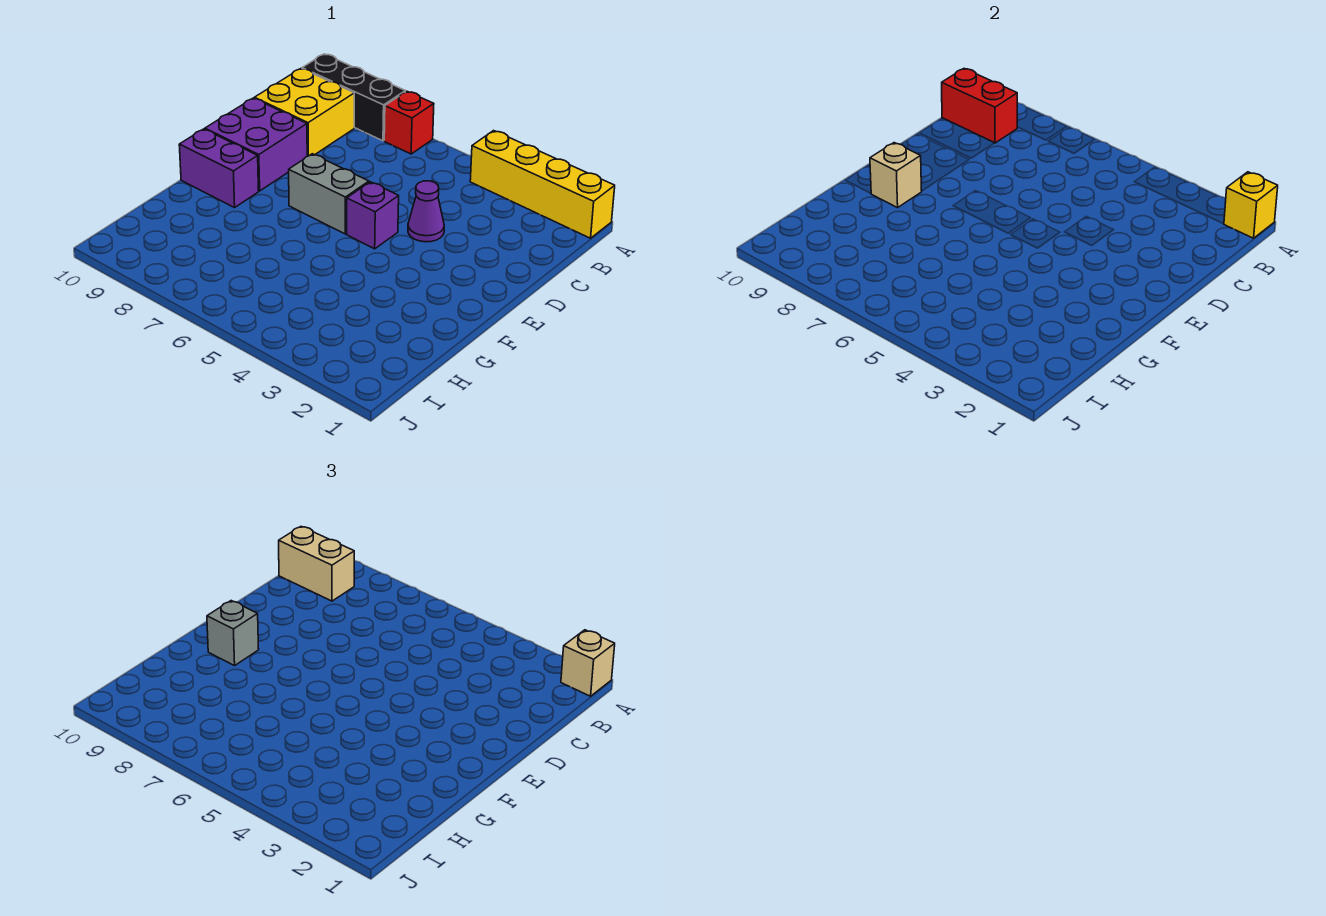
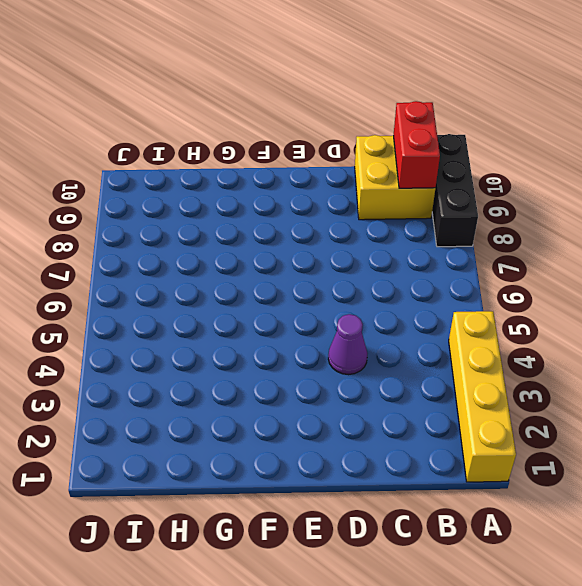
none -> red brick A7 level 1
none -> purple brick D9:E10 level 1
none -> purple brick E5 level 1

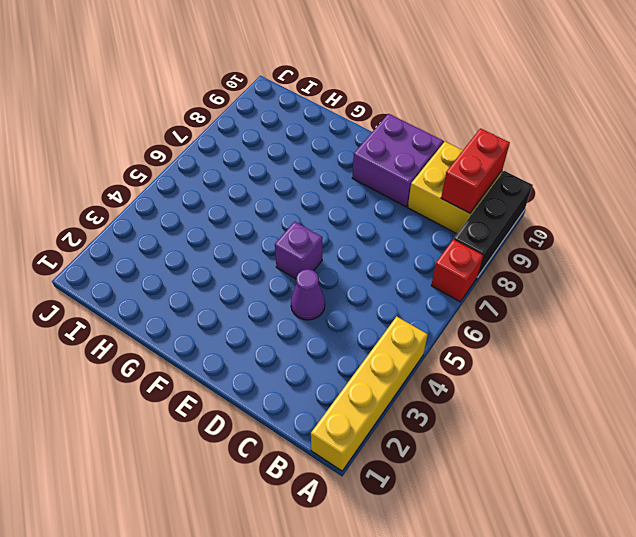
none -> grey brick E6:E7 level 1
none -> purple brick F9:F10 level 1
none -> yellow brick A1 level 2

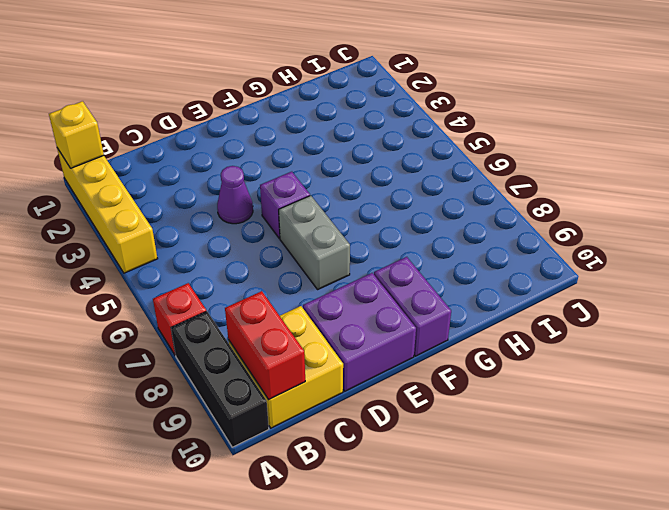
none -> tan brick F9 level 2
none -> tan brick A1 level 3
none -> tan brick B9:B10 level 3

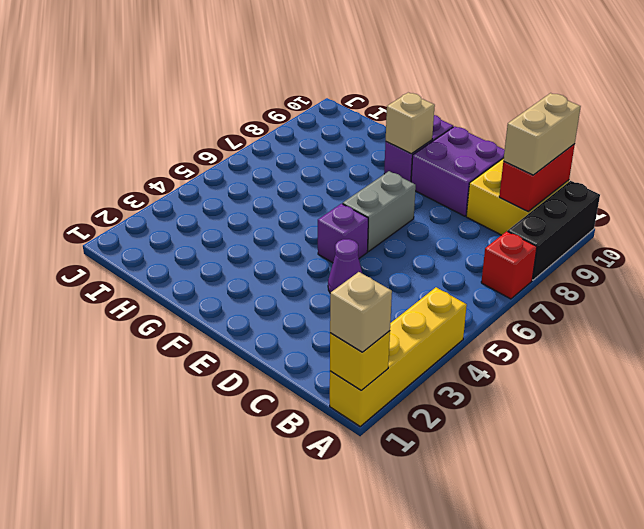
none -> grey brick F9 level 3

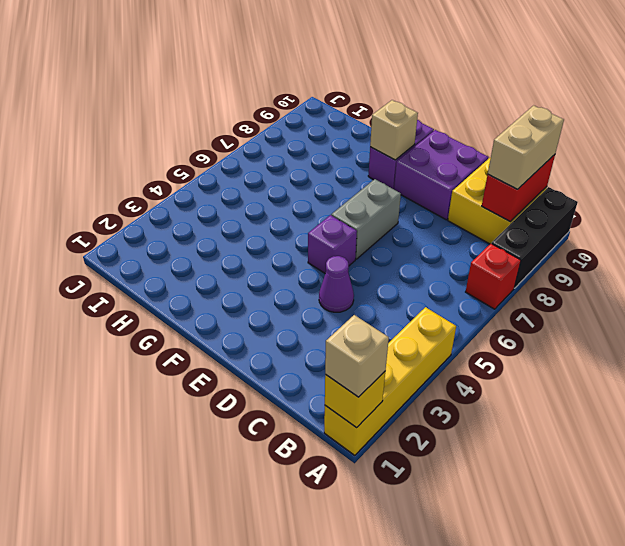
none -> grey brick F9 level 3

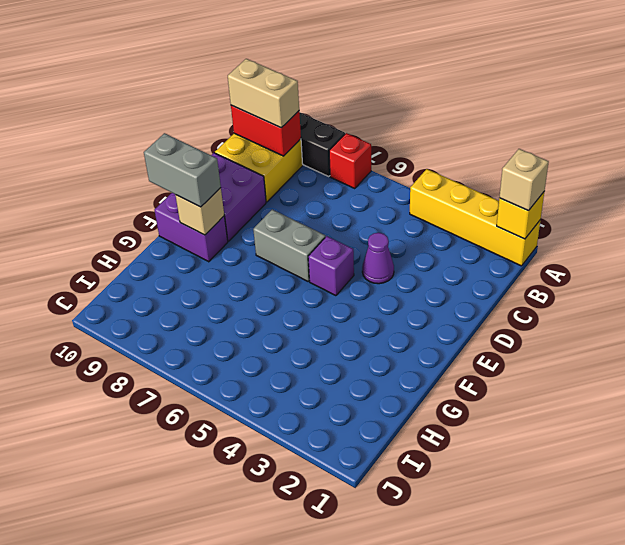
grey brick F9:F10 level 3 -> grey brick F9 level 3

